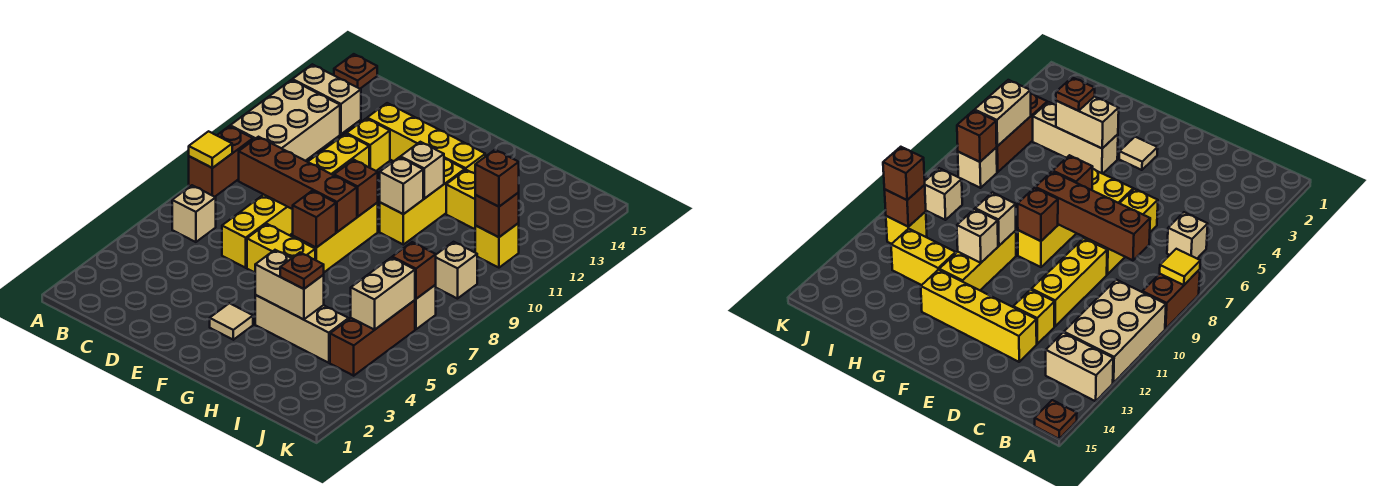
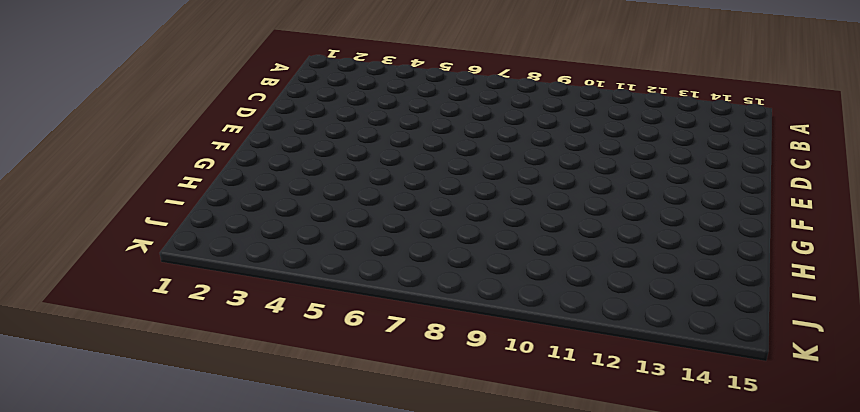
none -> brown brick A8:A9 level 1
none -> tan brick A10:B12 level 1
none -> tan brick A13:B13 level 1
none -> brown plate A15 level 1

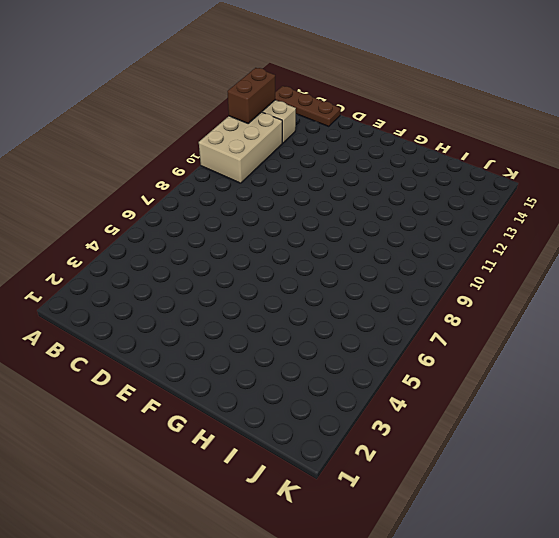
brown brick A12:A13 level 2 -> brown brick A8:A9 level 1
brown plate A15:C15 level 1 -> brown plate A15 level 1
none -> tan brick B6 level 1
none -> yellow brick D6:D8 level 1
none -> yellow brick D9:D11 level 1
none -> yellow brick D12 level 1

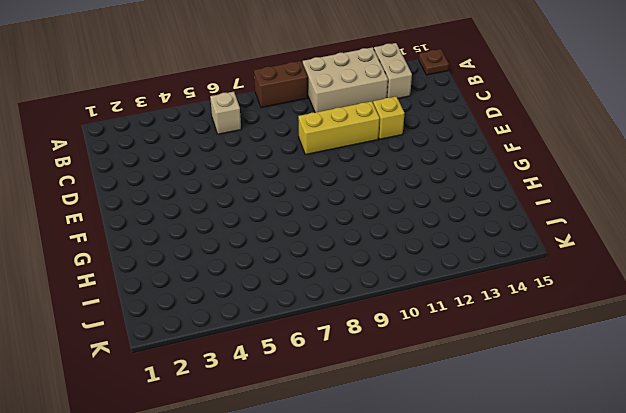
none -> yellow brick D6:D8 level 1
none -> yellow brick D13:G13 level 1
none -> yellow brick E6:F6 level 1
none -> tan tile F3 level 1

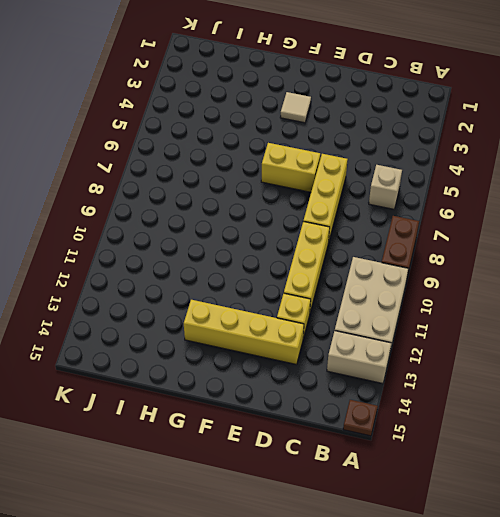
none -> yellow brick F7:F9 level 1
none -> tan brick G4:I4 level 1
none -> yellow brick G10:G12 level 1
none -> yellow brick H12:I12 level 1

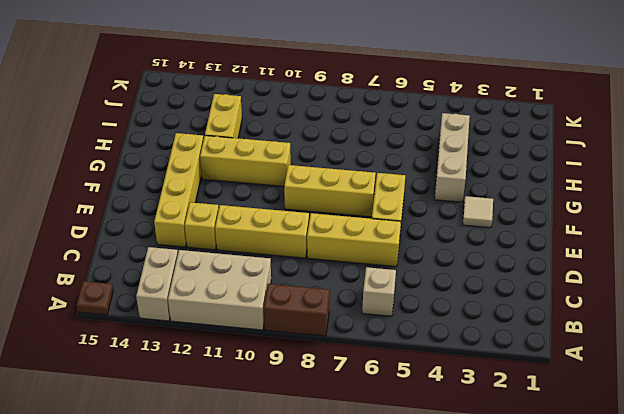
none -> brown brick J4:J6 level 1
none -> tan brick J7 level 1
none -> tan brick J9 level 1
none -> yellow brick J11 level 1

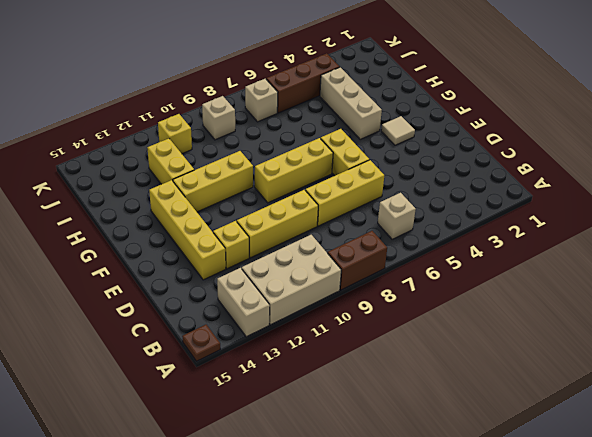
none -> yellow tile A8 level 2
none -> brown brick C8:F8 level 2
none -> brown brick F7 level 2
none -> brown brick F9 level 2

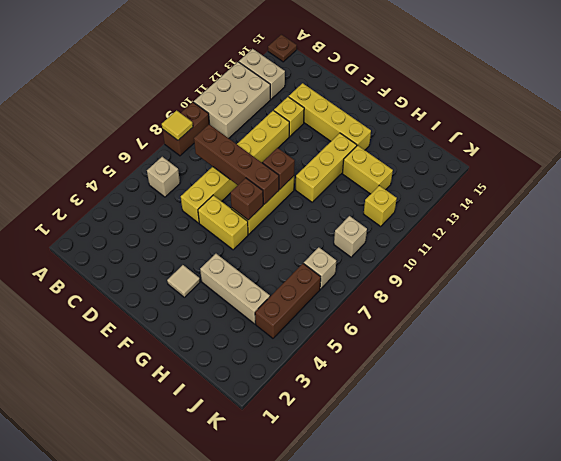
none -> tan brick G4:H4 level 2
none -> tan brick G10 level 2
none -> tan brick G11 level 2
none -> tan brick J5:J6 level 2

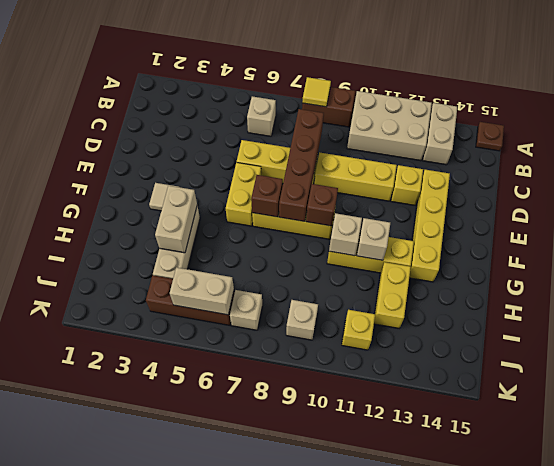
none -> brown brick J7 level 2
none -> brown brick J11 level 2
none -> brown plate H4 level 3
none -> brown brick J11 level 3

